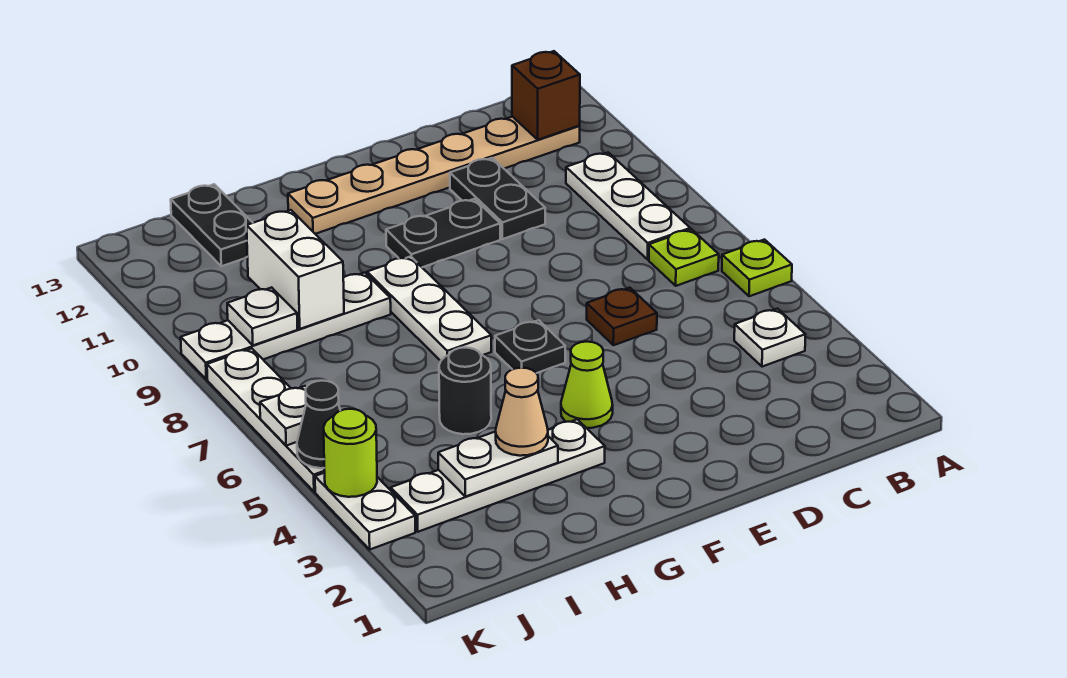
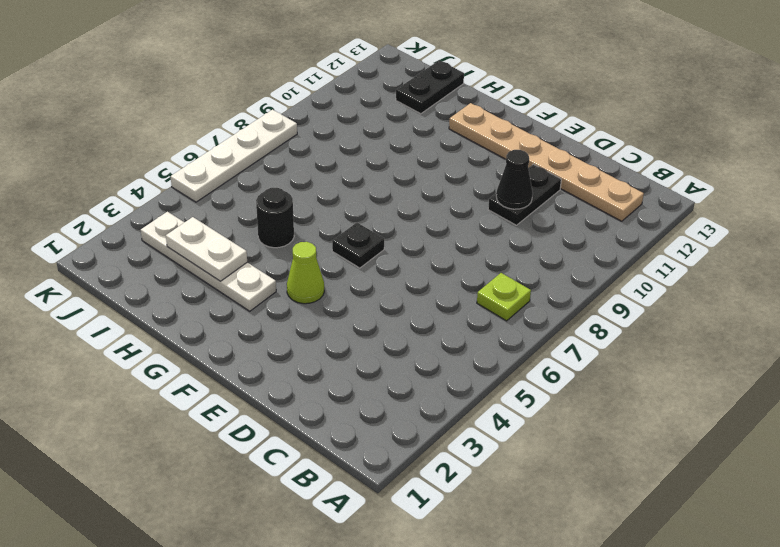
black cone D10 level 2 -> black cone K5 level 2
none -> lime plate A6 level 1
none -> white plate B4 level 1
none -> white plate B8:B10 level 1

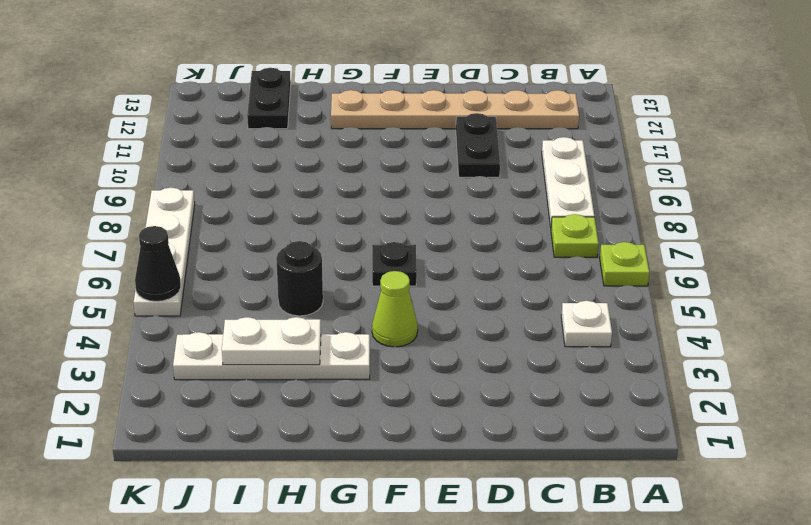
none -> brown plate D6 level 1
none -> black plate E10:F10 level 1
none -> white plate G7:G9 level 1

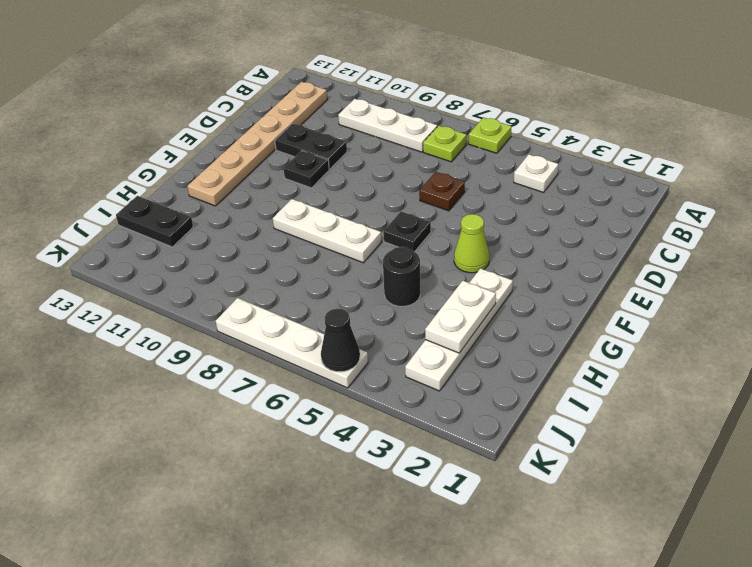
black plate E10 level 1 -> black plate E10:F10 level 1
none -> white plate H9:K9 level 1
none -> white plate K3:K4 level 1
none -> brown brick B12 level 2

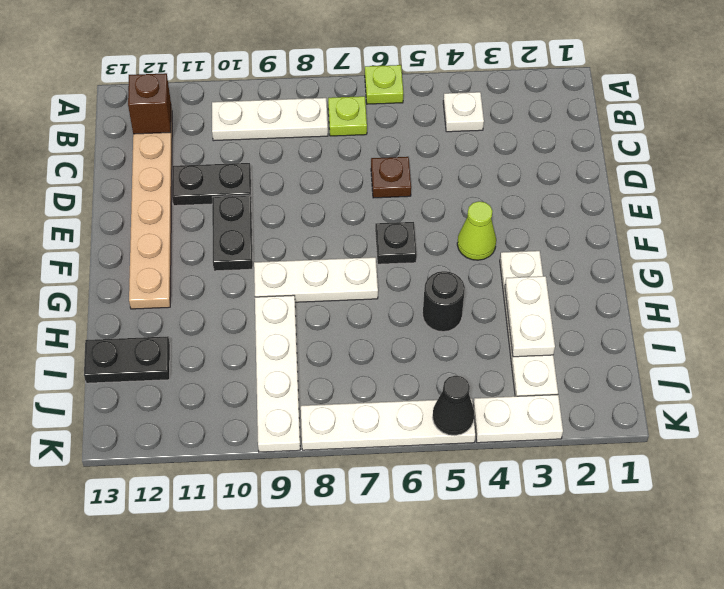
none -> white brick I9:I10 level 2
none -> white plate J9 level 2
none -> lime round brick K4 level 2

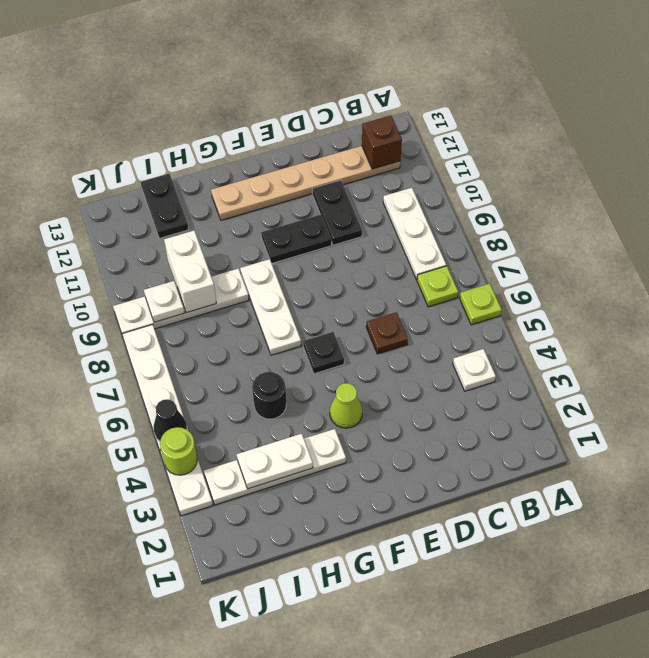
none -> white plate K6 level 2
none -> tan cone H3 level 3

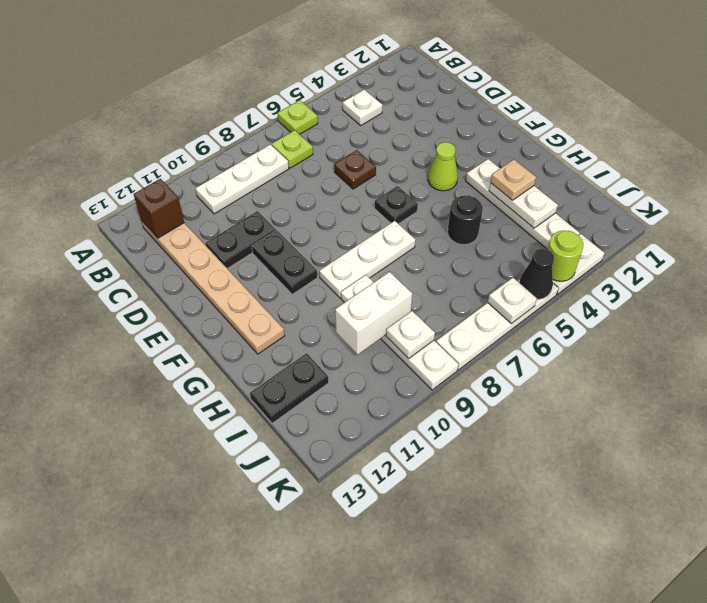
tan plate H3 level 3 -> tan cone H3 level 3

